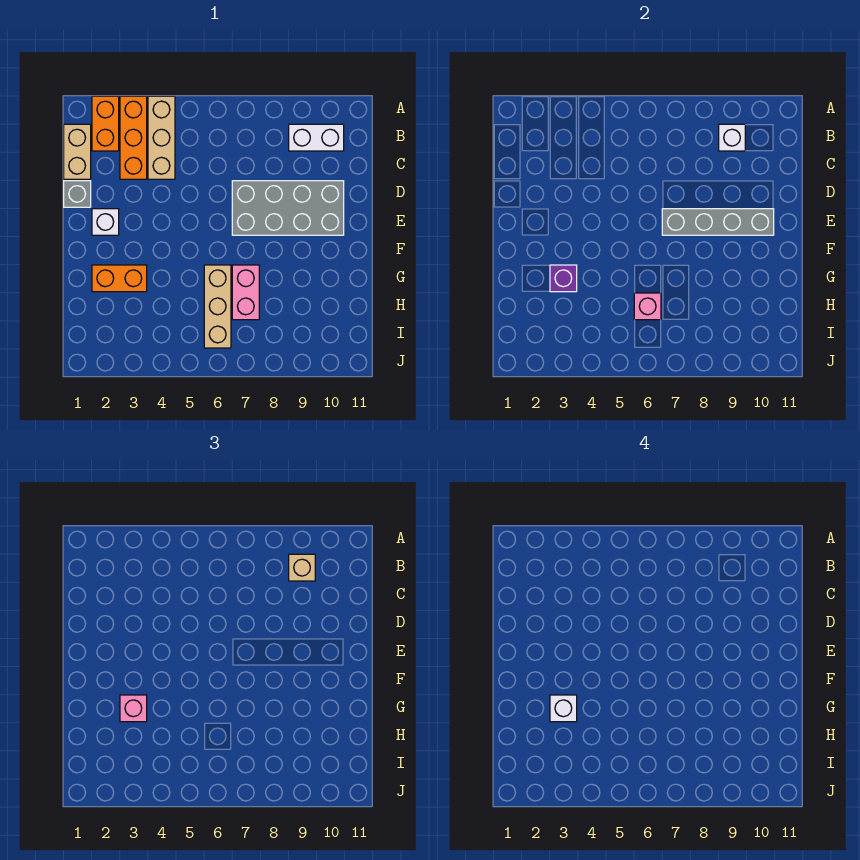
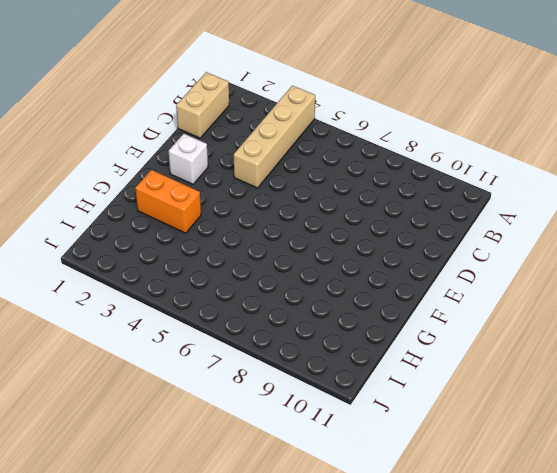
tan brick A4:D4 level 1 -> tan brick A4:C4 level 1
none -> orange brick A2:B2 level 1
none -> orange brick A3:C3 level 1
none -> white brick B9:B10 level 1

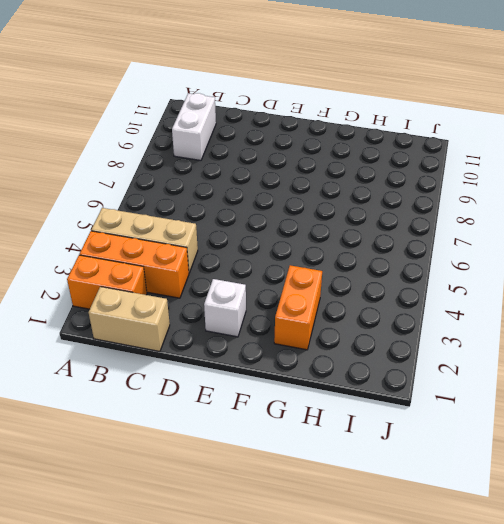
none -> grey brick D1 level 1
none -> grey brick D7:E10 level 1
none -> tan brick G6:I6 level 1

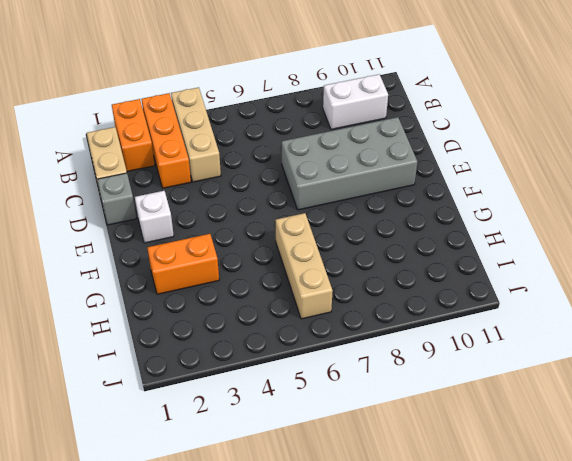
none -> pink brick G7:H7 level 1
none -> white brick B9 level 2
none -> grey brick E7:E10 level 2

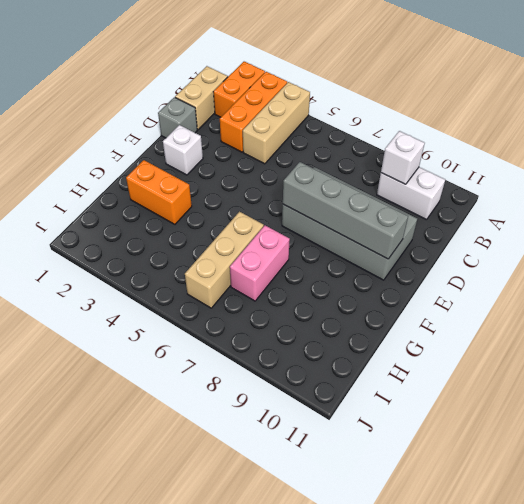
none -> purple brick G3 level 2
none -> pink brick H6 level 2
none -> tan brick B9 level 3

